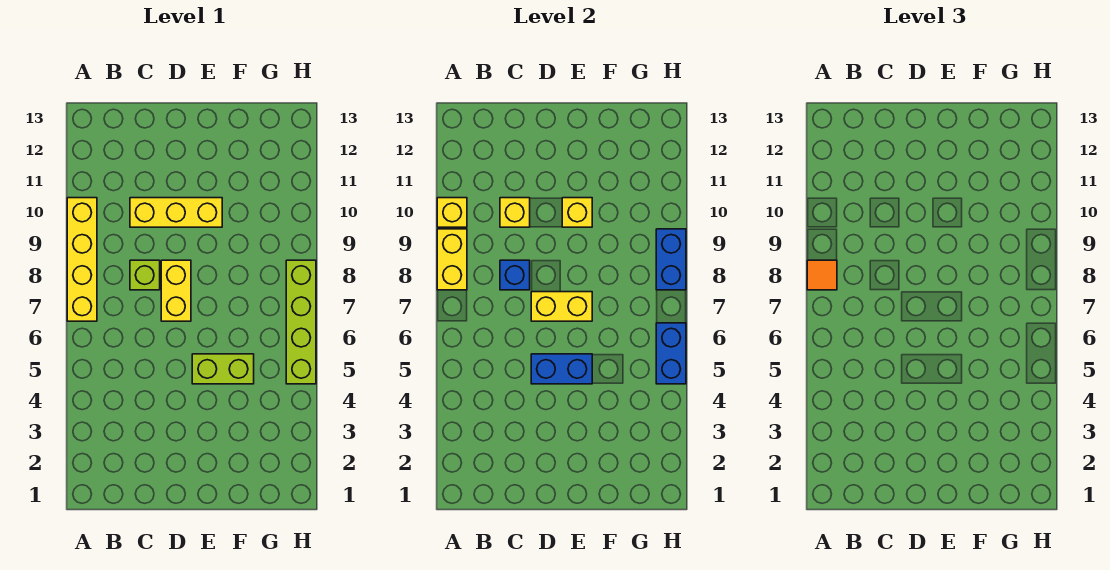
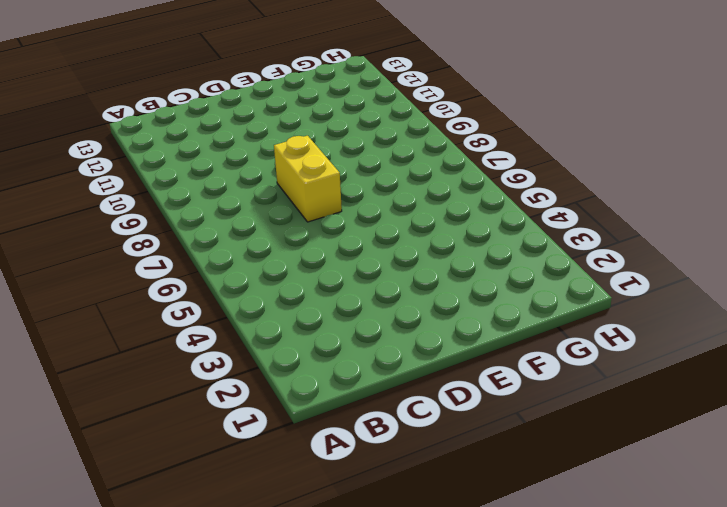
none -> yellow brick A7:A10 level 1
none -> lime brick C8 level 1
none -> yellow brick C10:E10 level 1

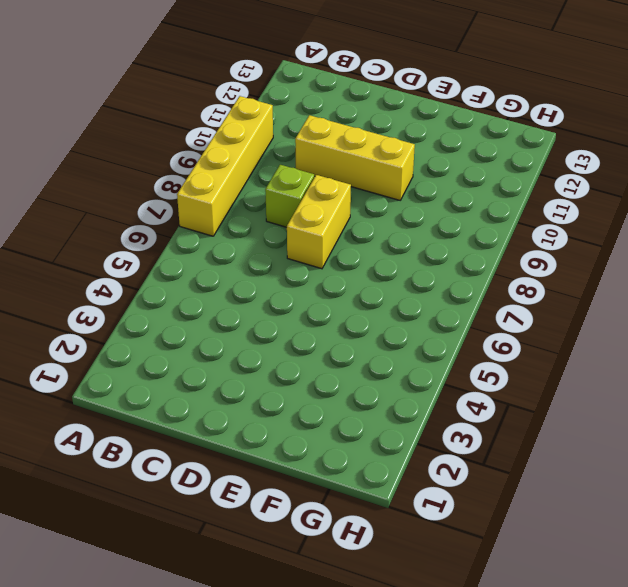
none -> lime brick E5:F5 level 1
none -> lime brick H5:H8 level 1
none -> yellow brick A8:A9 level 2

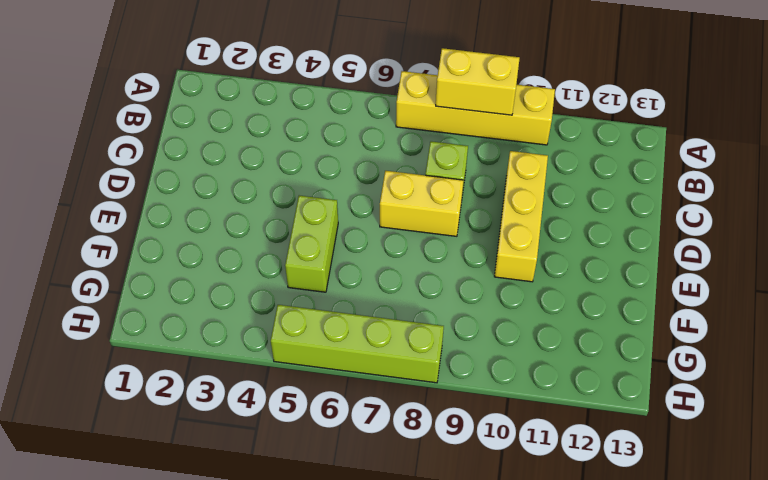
none -> yellow brick A10 level 2
none -> blue brick C8 level 2
none -> yellow brick C10 level 2

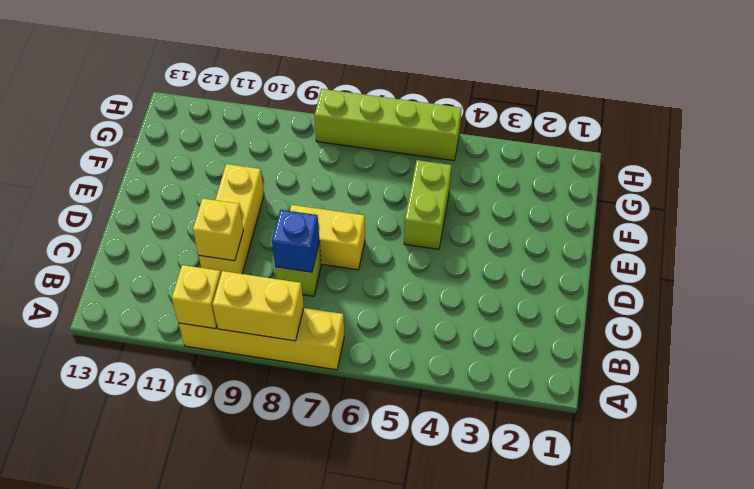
none -> blue brick D5:E5 level 2
none -> yellow brick D7:E7 level 2
none -> yellow brick E10 level 2

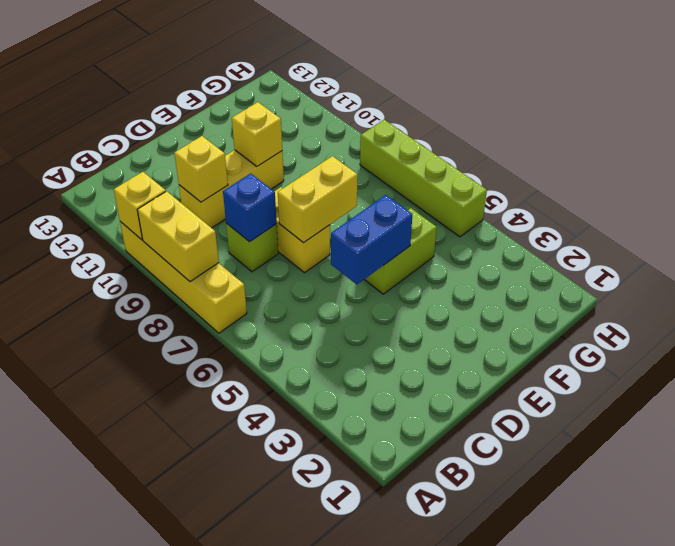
none -> blue brick H5:H6 level 2
none -> blue brick H8:H9 level 2
none -> orange tile A8 level 3

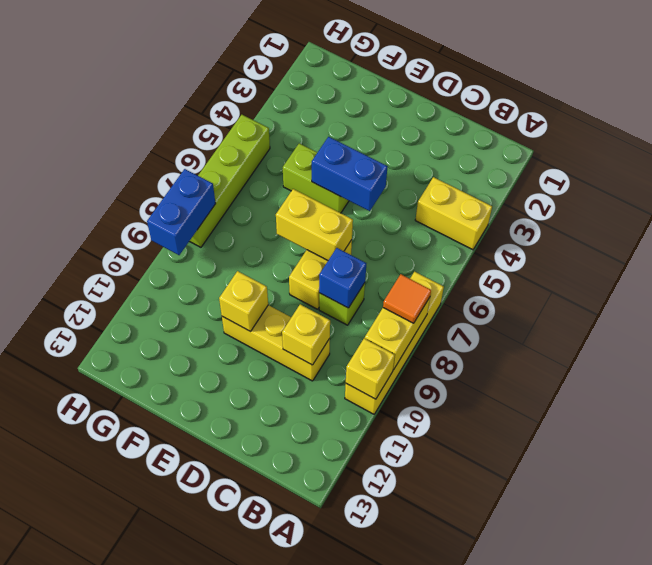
yellow brick A4:B4 level 1 -> none
none -> blue brick H5:H6 level 2

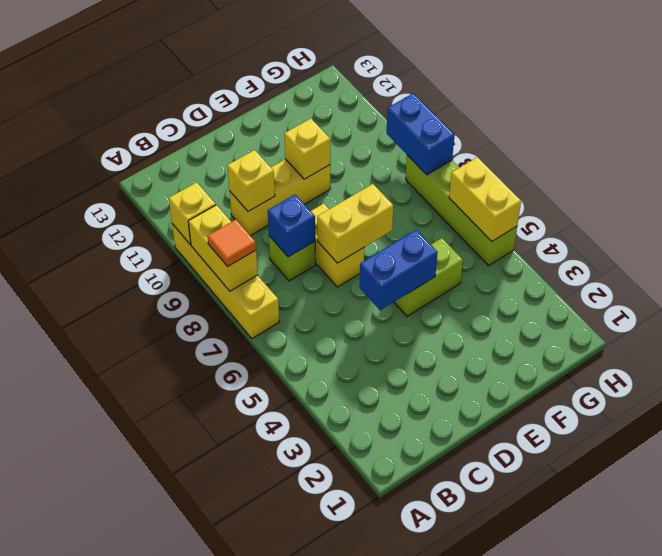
yellow brick H5:H6 level 2 -> blue brick H5:H6 level 2

